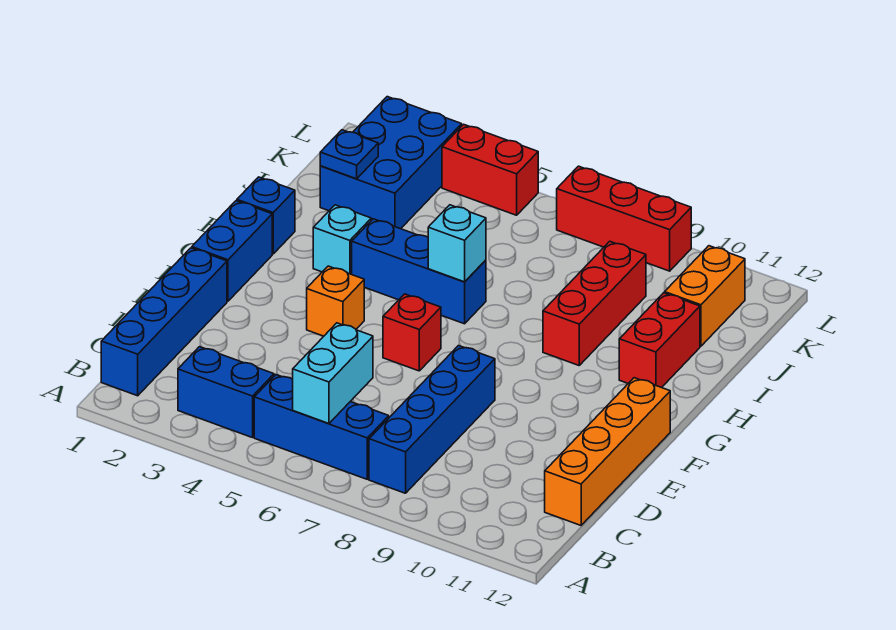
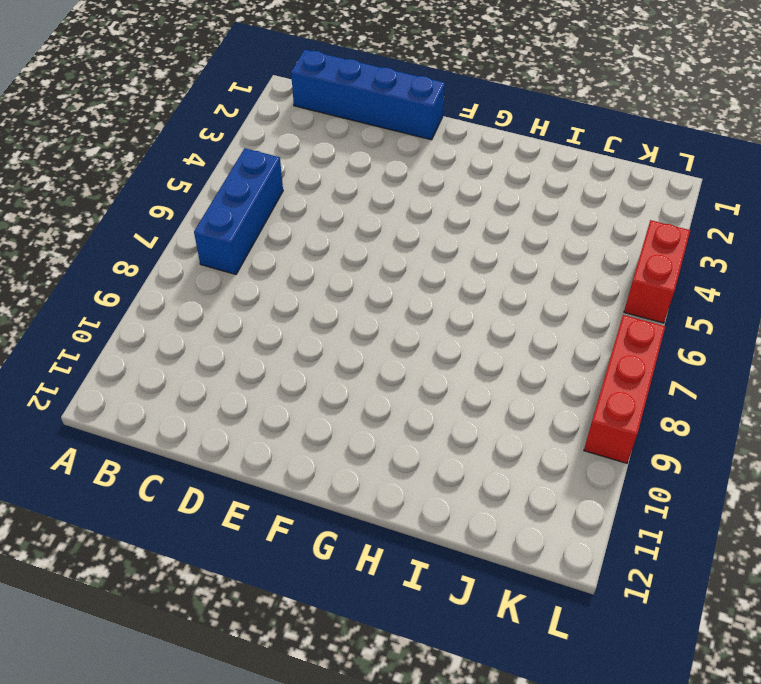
none -> blue brick B3:B4 level 1
none -> blue brick B8:E8 level 1
none -> orange brick C12:F12 level 1

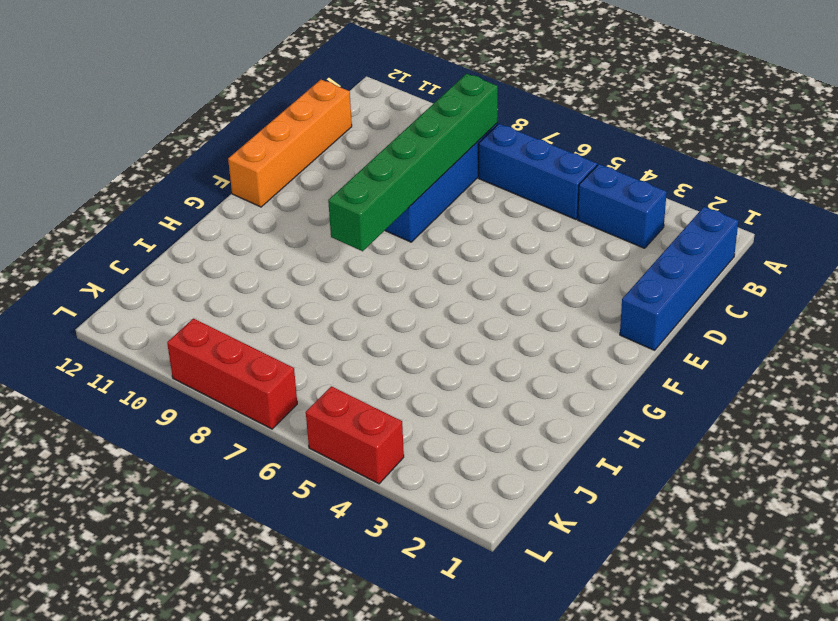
green brick B8:G8 level 2 -> none
none -> blue brick F1:G1 level 1
none -> orange brick F4 level 1
none -> red brick F6 level 1

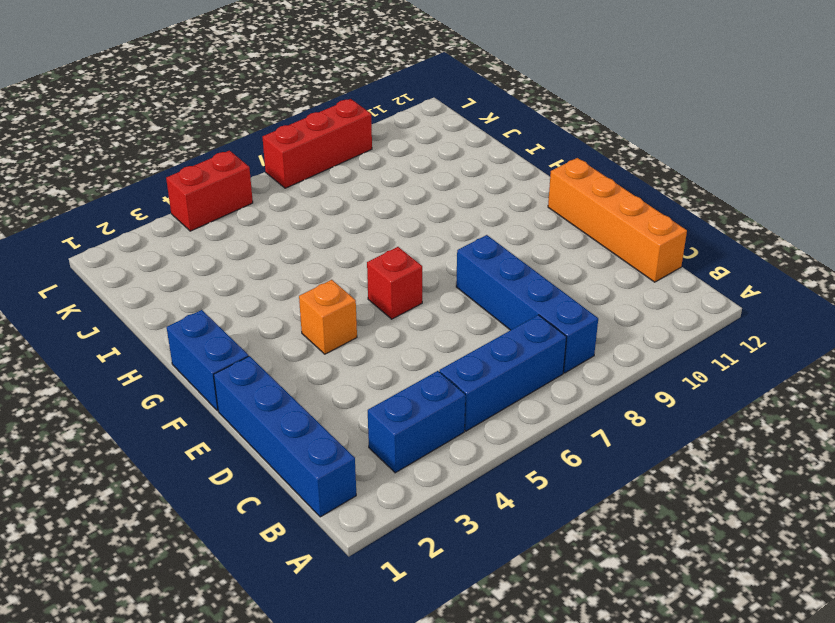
none -> blue brick H1 level 1
none -> cyan brick H3 level 1
none -> blue brick H4:H6 level 1

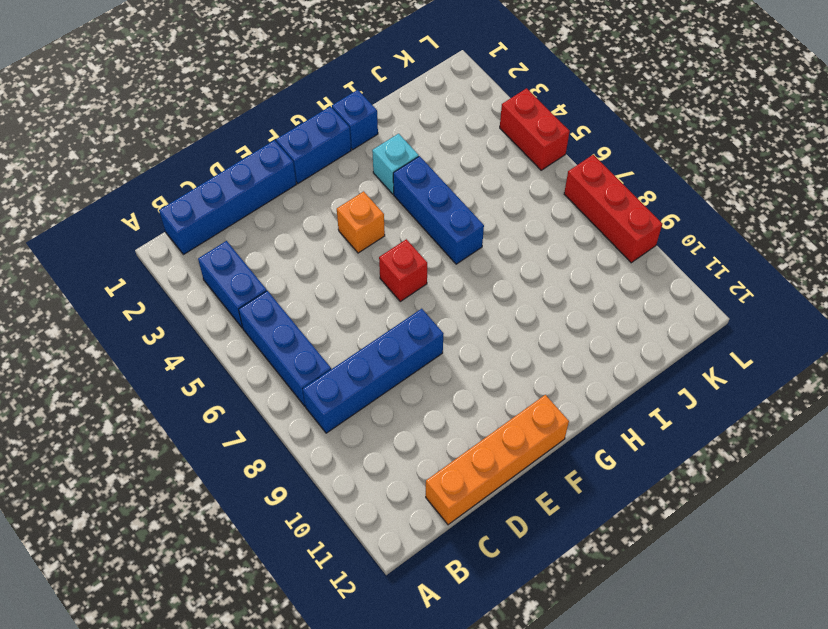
none -> red brick H9:J9 level 1
none -> red brick H11:I11 level 1
none -> blue brick J2:L3 level 1

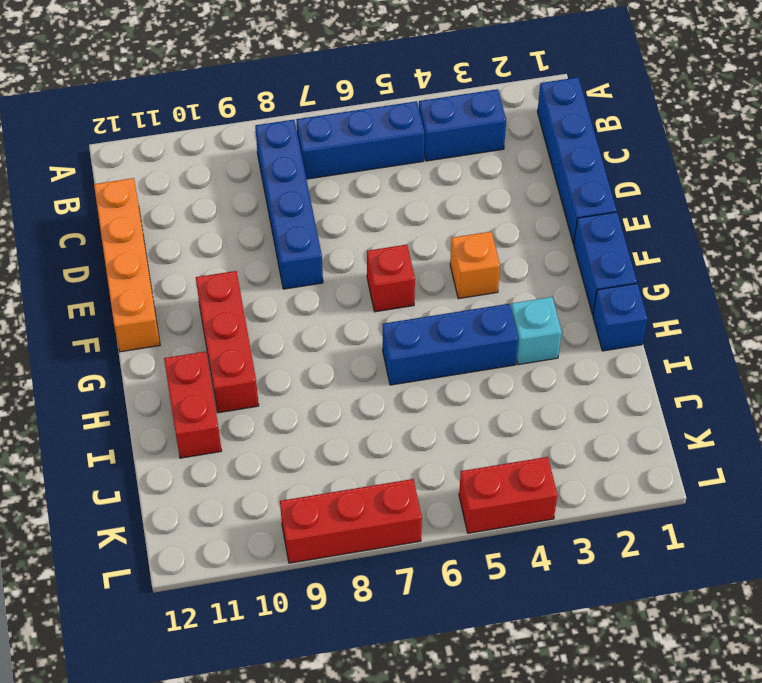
red brick F10:H10 level 1 -> red brick H9:J9 level 1
none -> blue brick J2:L3 level 1
none -> orange brick J11:K11 level 1
none -> cyan brick B6:C6 level 2

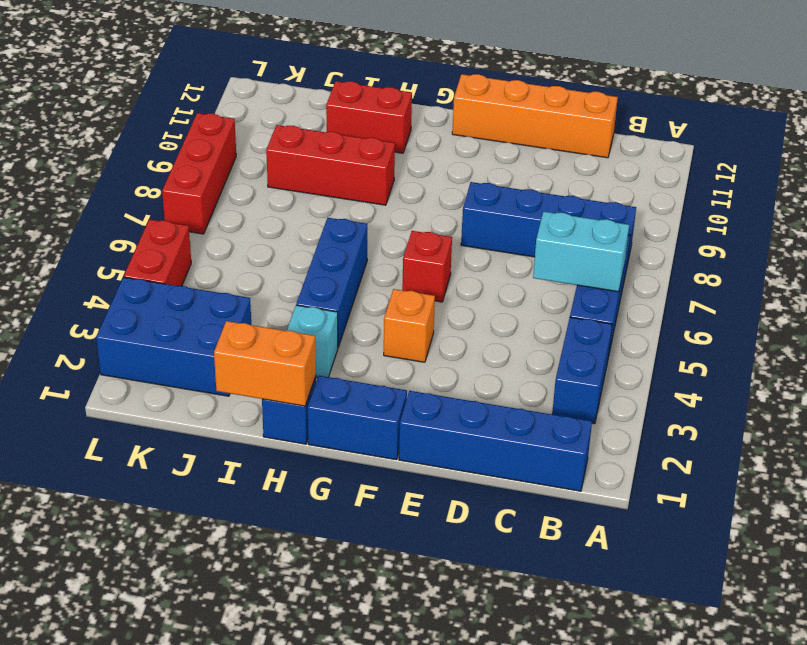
orange brick H1:I1 level 2 -> orange brick J11:K11 level 1
none -> cyan brick H6 level 2
none -> blue plate J2 level 2

